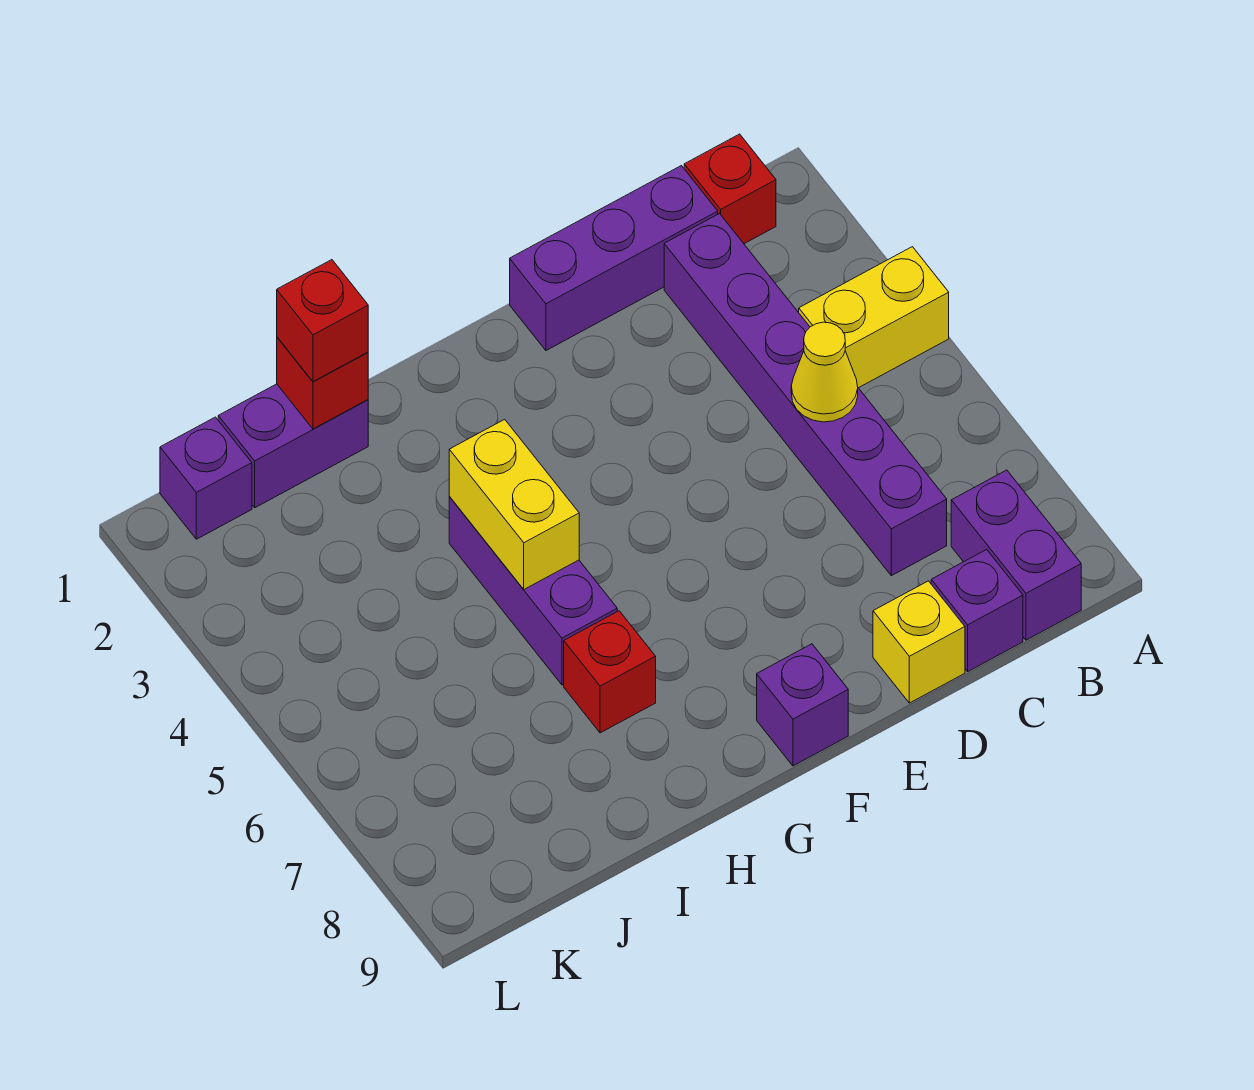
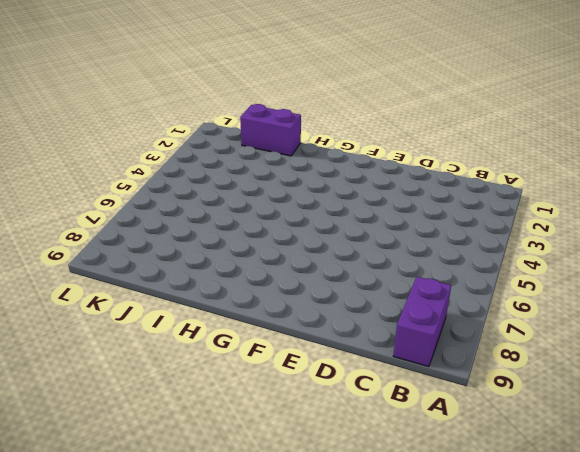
none -> yellow brick A4:B4 level 1
none -> red brick B1 level 1
none -> purple brick C1:E1 level 1

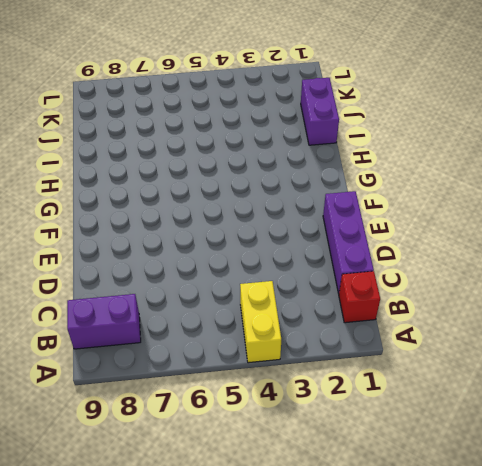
none -> purple brick C2:C7 level 1
none -> purple brick C9 level 1
none -> yellow brick D9 level 1

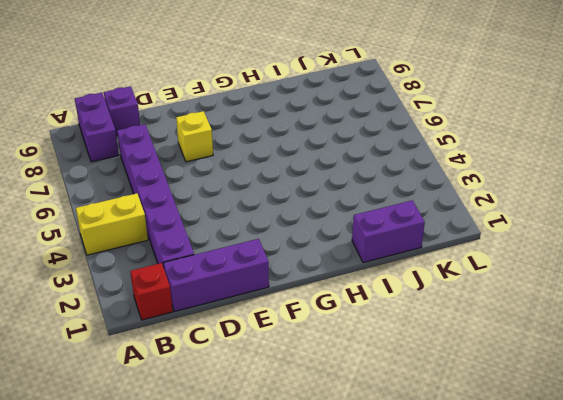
yellow brick E7 level 1 -> yellow brick D9 level 1
none -> purple brick F9 level 1
none -> purple brick H4:H6 level 1
none -> red brick H7 level 1

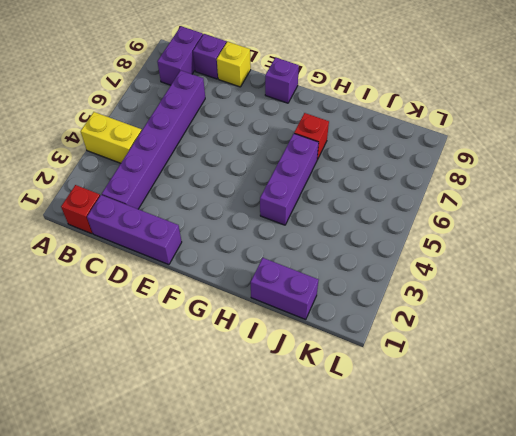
none -> purple brick K1 level 1
none -> yellow cone C5 level 2
none -> yellow brick H4:H5 level 2

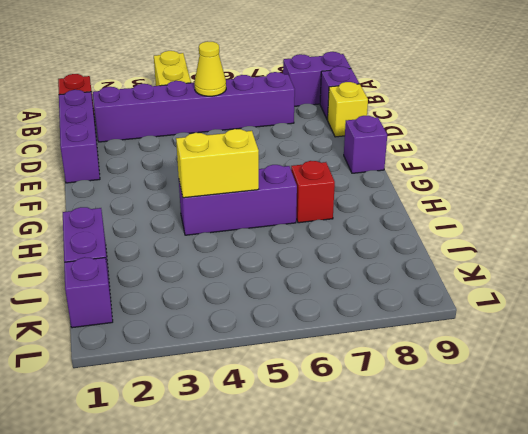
none -> red brick I1 level 2
none -> red brick I1 level 3

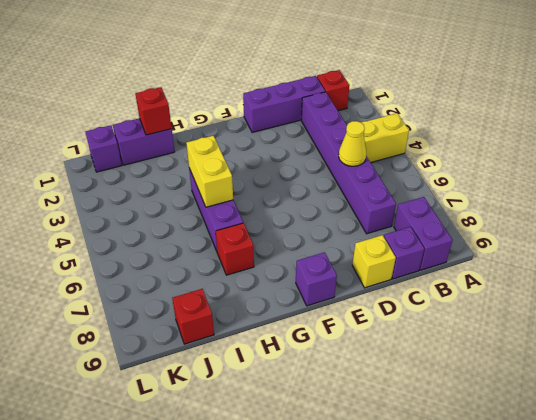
red brick J9 level 1 -> red brick I1 level 3

